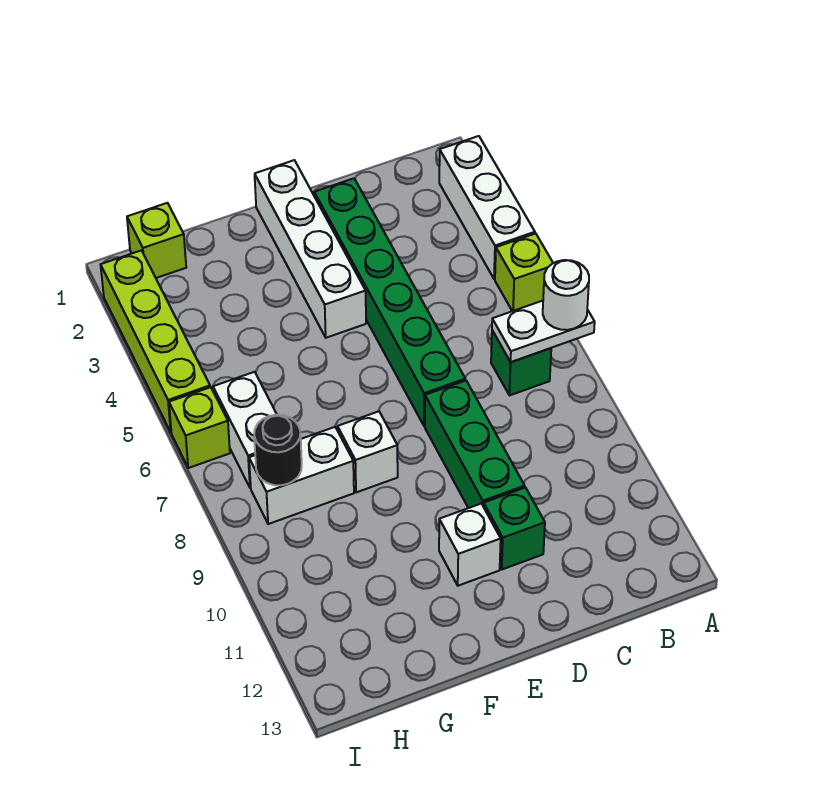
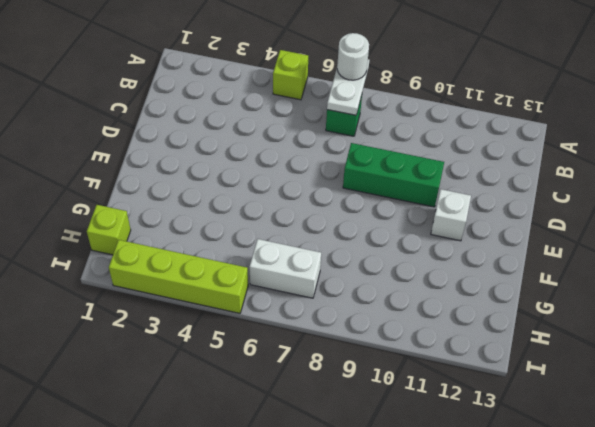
none -> white brick A2:A4 level 1
none -> green brick D2:D7 level 1
none -> green brick D11 level 1

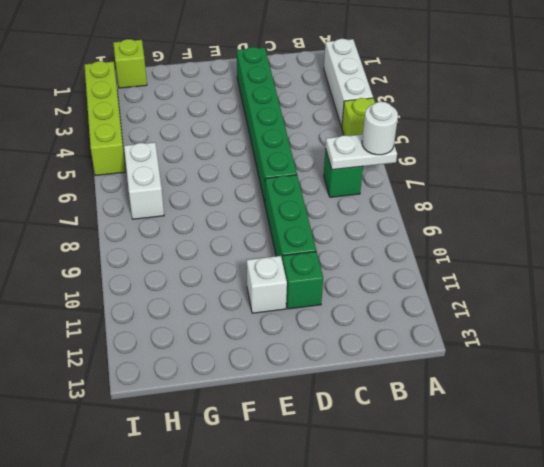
none -> white brick E1:E4 level 1
none -> white brick F8 level 1
none -> white brick G8:H8 level 1

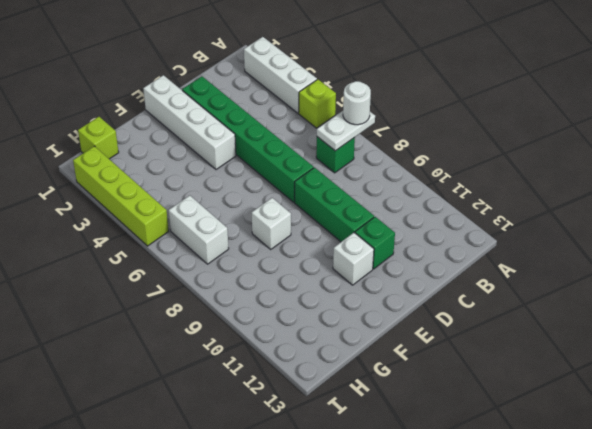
none -> white brick G8:H8 level 1
none -> lime brick I6 level 1
none -> black round brick H8 level 2

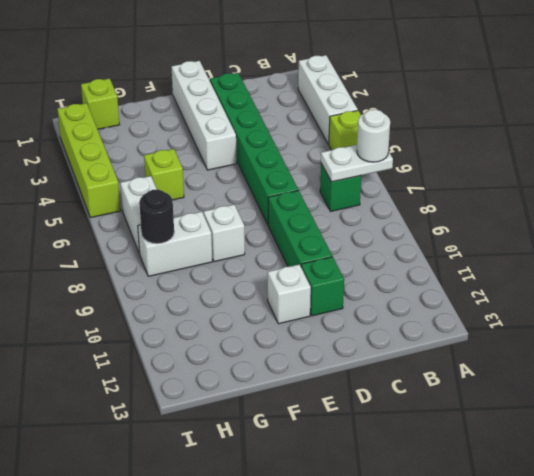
lime brick G5 level 1 -> lime brick I6 level 1

